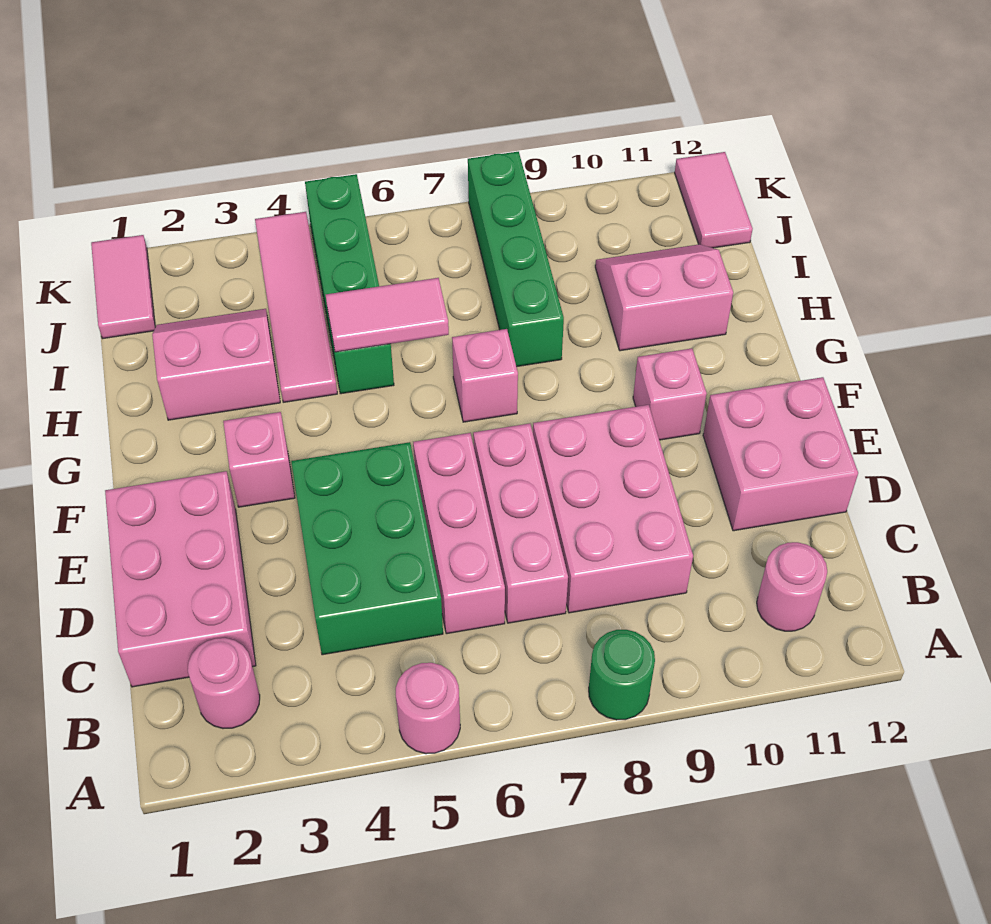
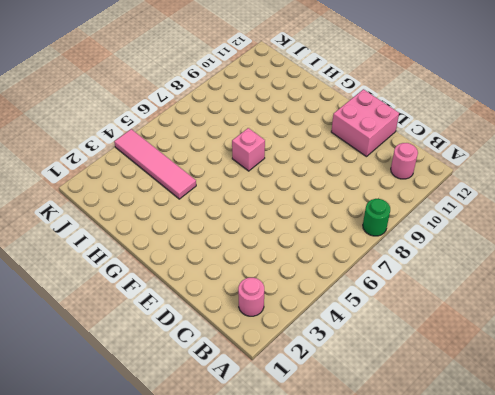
none -> pink round brick A5 level 1
none -> pink brick C1:E2 level 1
none -> green brick C4:E5 level 1

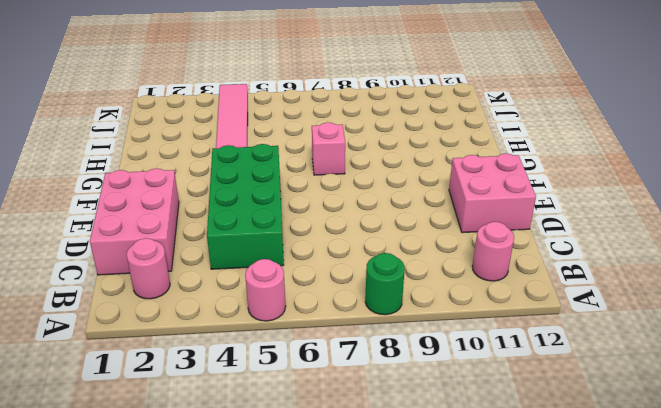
green brick C4:F5 level 1 -> green brick C4:E5 level 1
none -> pink brick C6:E6 level 1
none -> pink brick C7:E7 level 1
none -> pink brick C8:E9 level 1

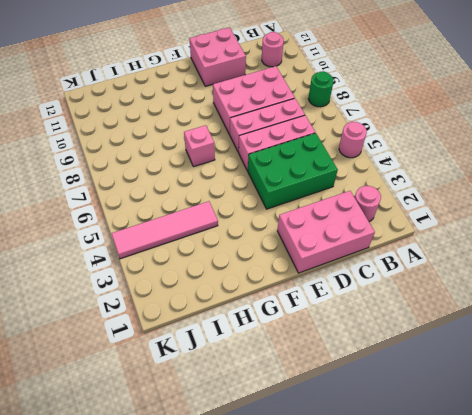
none -> pink brick F3 level 1
none -> pink brick F10 level 1
none -> pink slope H2:I3 level 1 top H

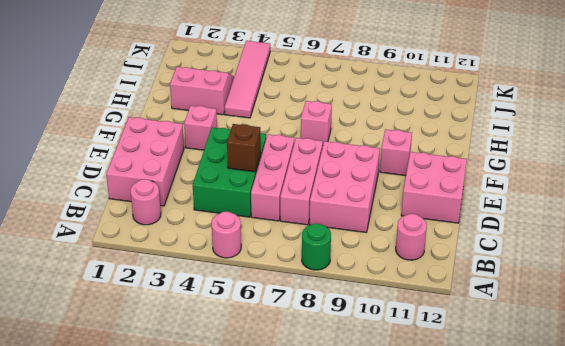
brown brick D5 level 2 -> none
none -> green brick H5:K5 level 1
none -> green brick H8:K8 level 1
none -> pink slope H10:I11 level 1 top H

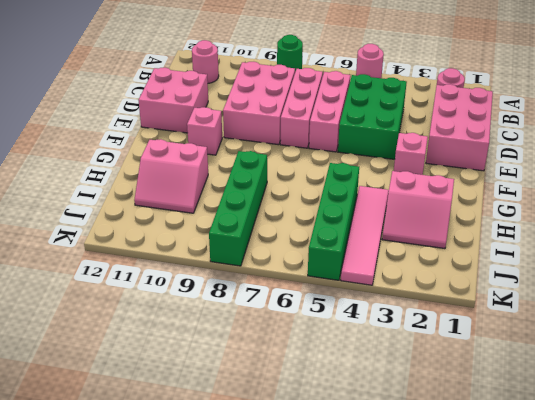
none -> pink brick G7 level 1
none -> pink tile J1:K1 level 1
none -> pink tile J12:K12 level 1

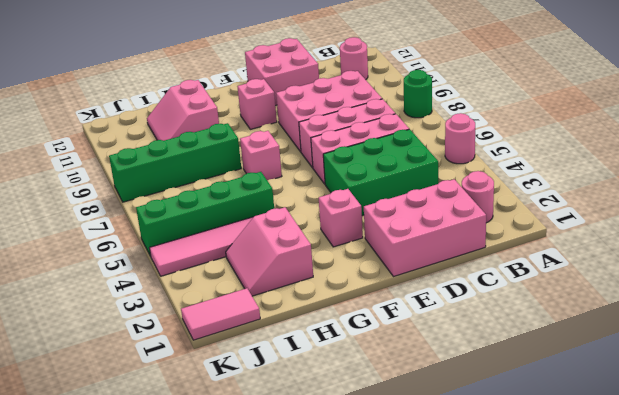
none -> pink tile J12:K12 level 1
none -> pink tile H5:H6 level 2

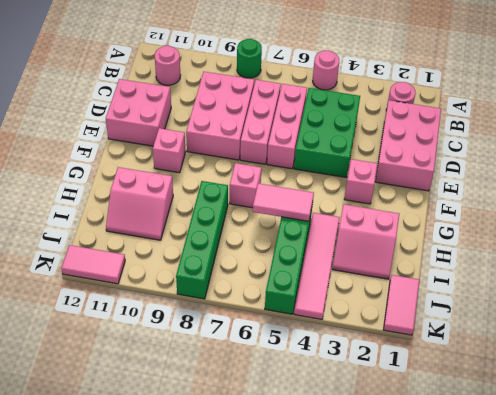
pink tile K11:K12 level 1 -> pink tile J12:K12 level 1

